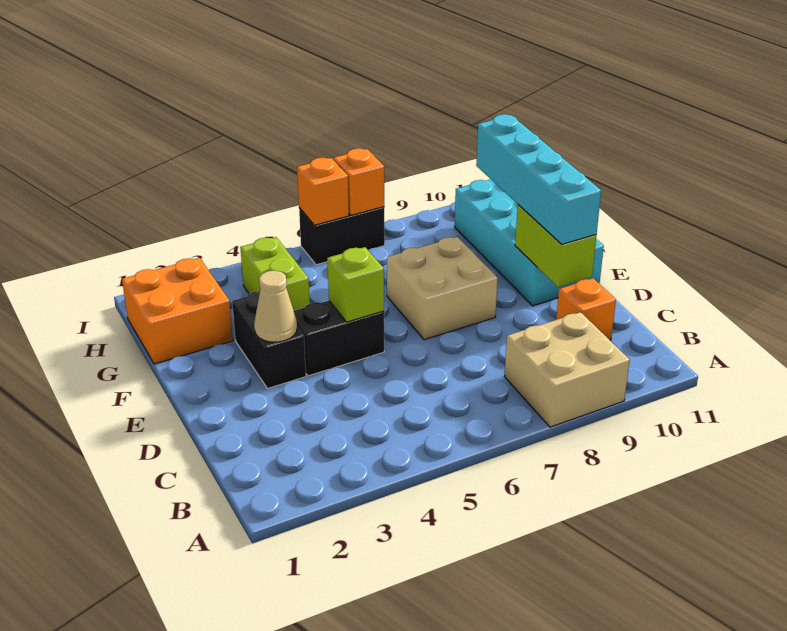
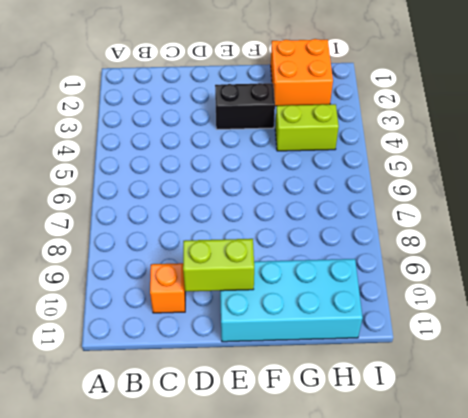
none -> tan brick A8:B9 level 1
none -> black brick E4:E5 level 1
none -> tan brick E7:F8 level 1

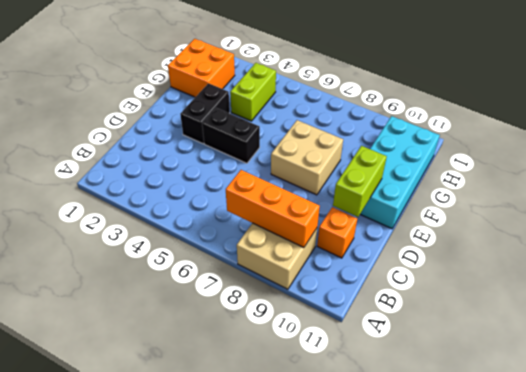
orange brick B7:B9 level 2 -> none
none -> black brick I6:I7 level 1
none -> tan cone E3 level 2
none -> lime brick E5 level 2

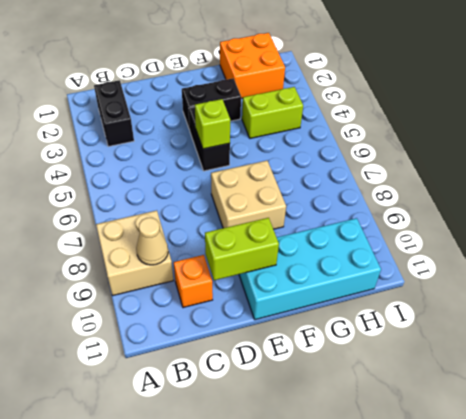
black brick B2:B3 level 1 -> black brick I6:I7 level 1
tan cone B9 level 2 -> tan cone E3 level 2
none -> orange brick I6 level 2
none -> orange brick I7 level 2
none -> cyan brick D10:G10 level 3

